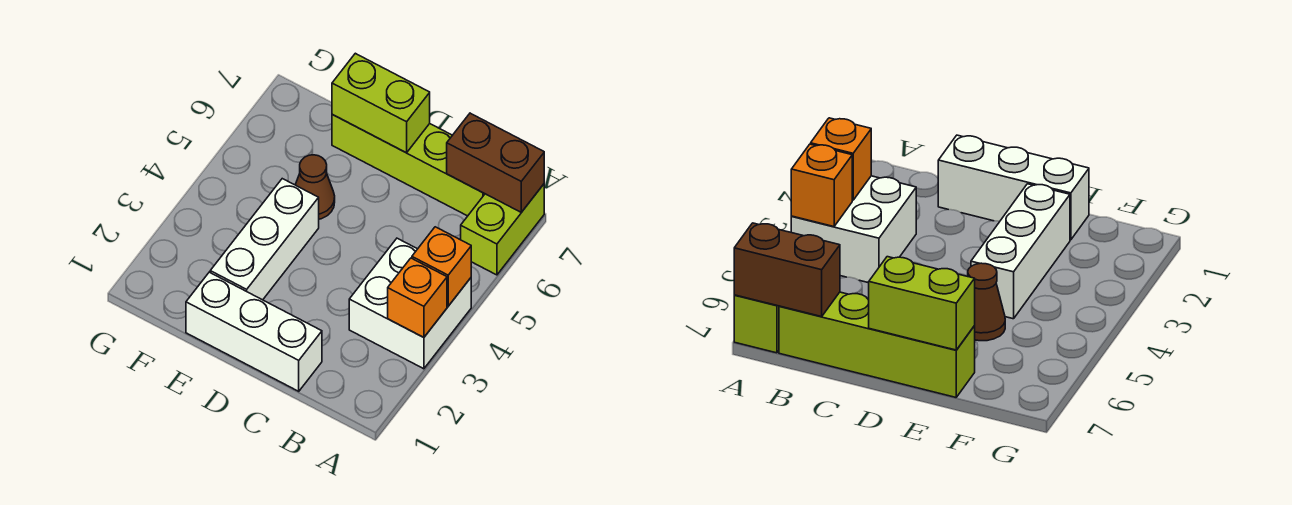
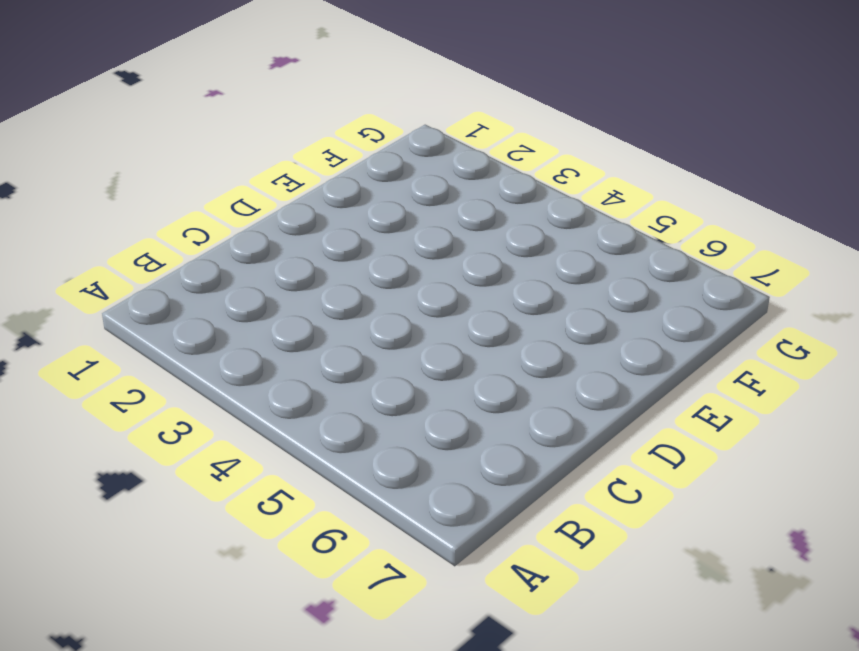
none -> white brick A3:B4 level 1
none -> lime brick A6:A7 level 1

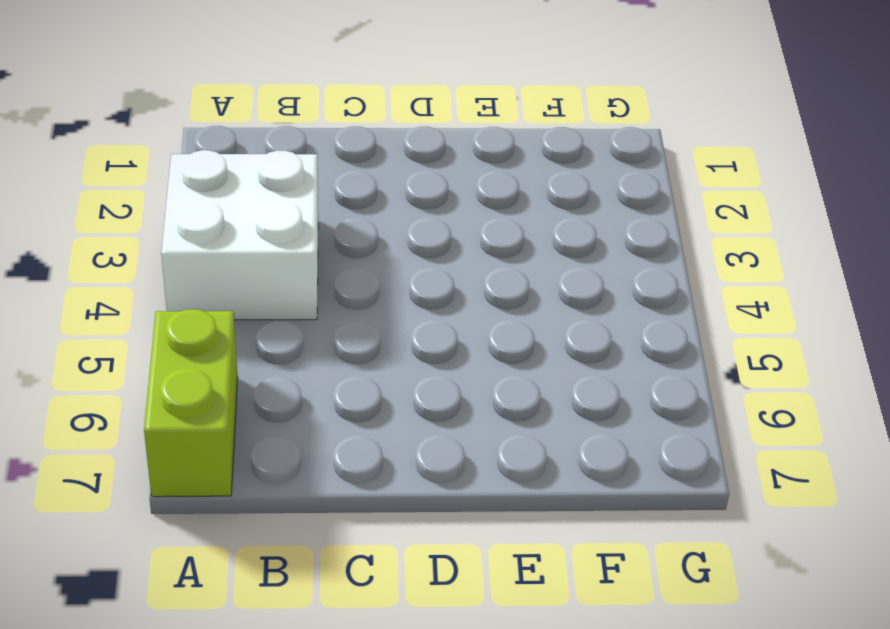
none -> lime brick B7:E7 level 1
none -> white brick C1:E1 level 1

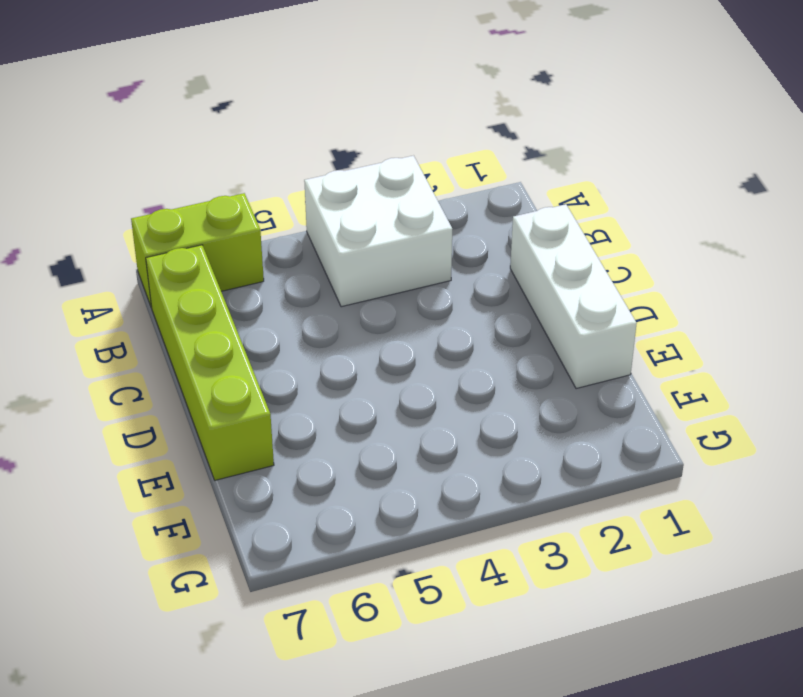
none -> white brick E2:E4 level 1
none -> brown cone E5 level 1

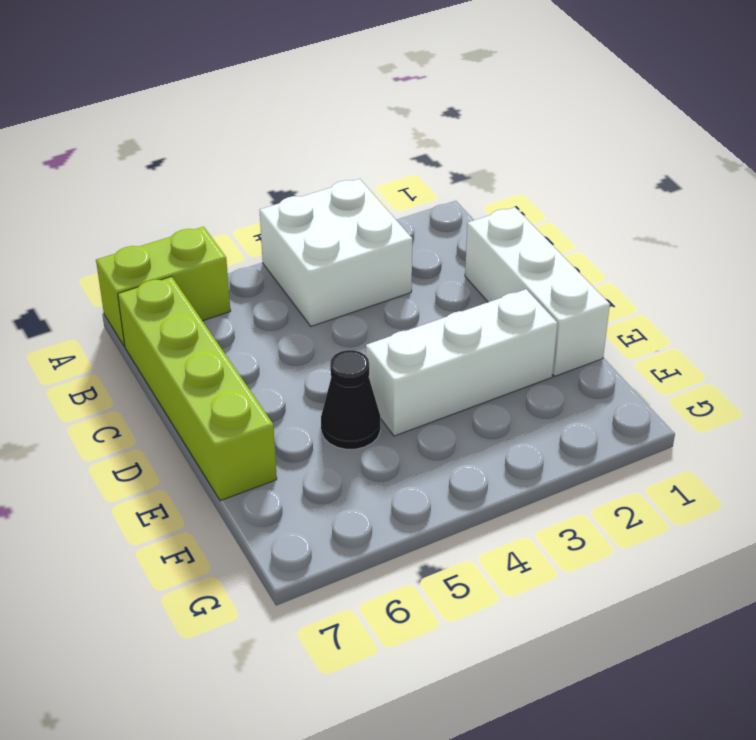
black cone E5 level 1 -> brown cone E5 level 1
none -> orange brick A3 level 2
none -> orange brick A4 level 2

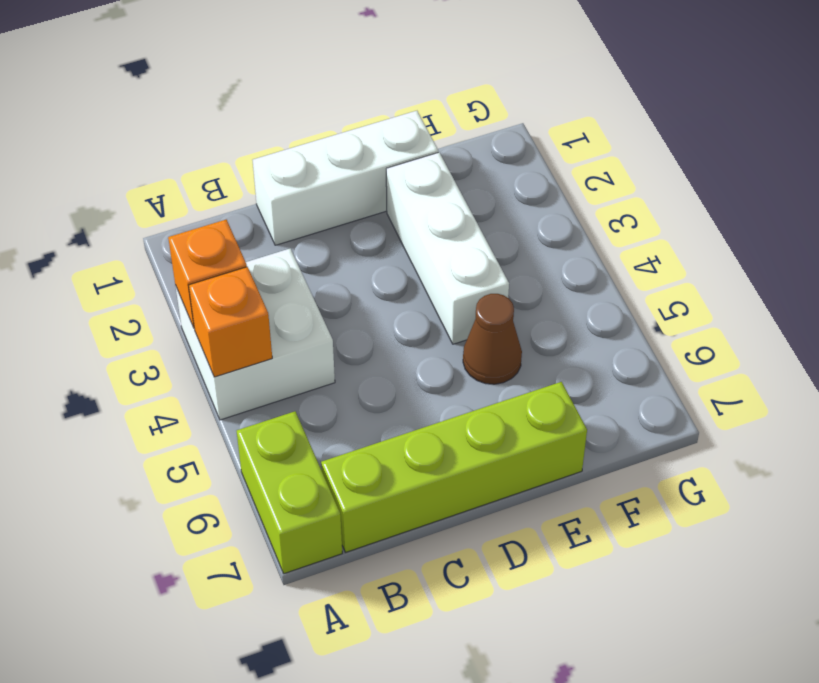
none -> brown brick A7:B7 level 2
none -> lime brick D7:E7 level 2

